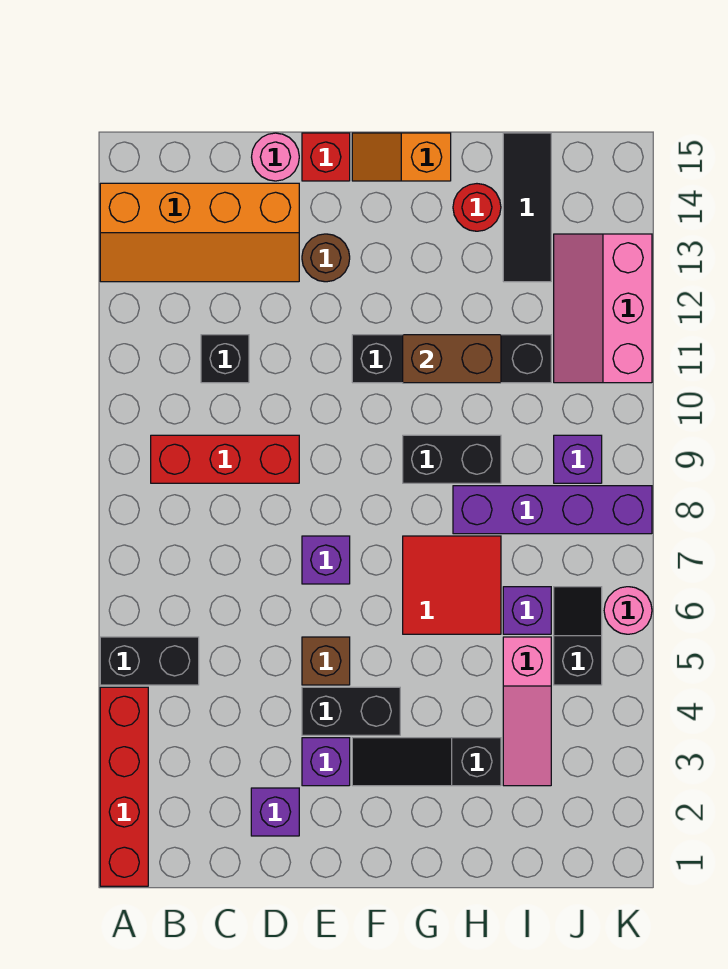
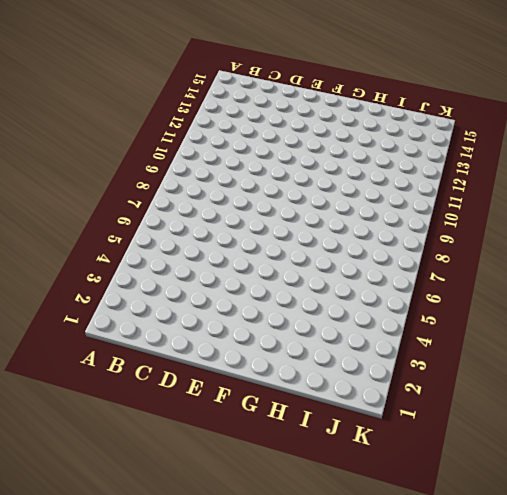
none -> red brick A1:A4 level 1
none -> black brick A5:B5 level 1
none -> orange slope A13:D14 level 1 top 14

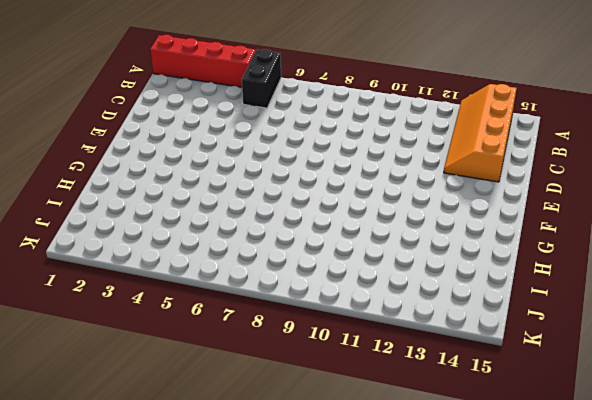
none -> red brick B9:D9 level 1
none -> black brick C11 level 1
none -> purple brick D2 level 1

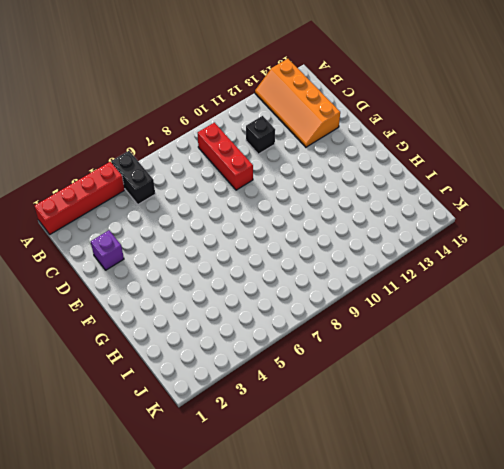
none -> pink round brick D15 level 1
none -> purple brick E3 level 1
none -> black brick E4:F4 level 1

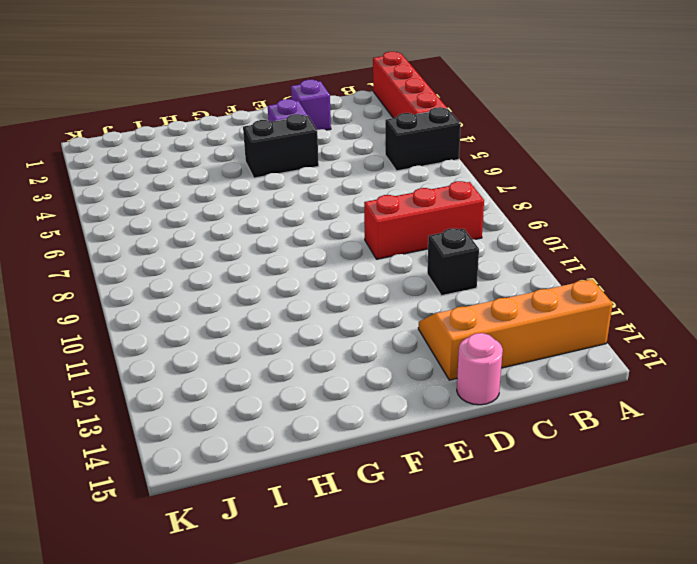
none -> brown brick E5 level 1
none -> purple brick E7 level 1
none -> brown round brick E13 level 1

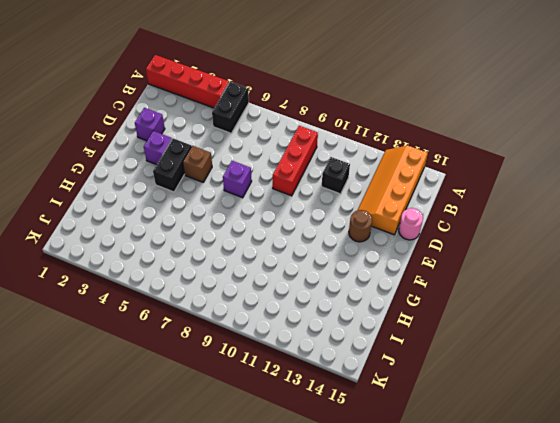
none -> red brick E15 level 1
none -> black slope F3:H3 level 1 top H
none -> black brick F11:I11 level 1

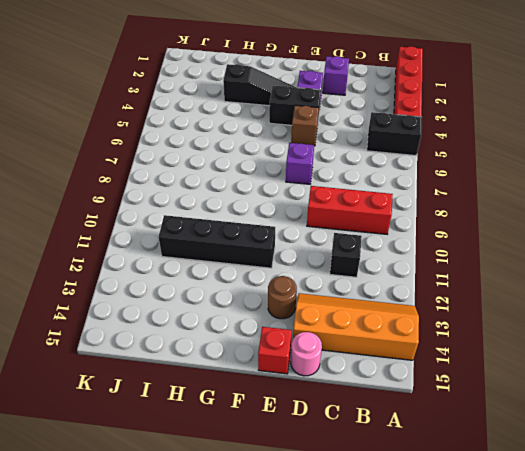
none -> orange slope F15:G15 level 1 top G
none -> red tile G6:H7 level 1
none -> black brick G9:H9 level 1

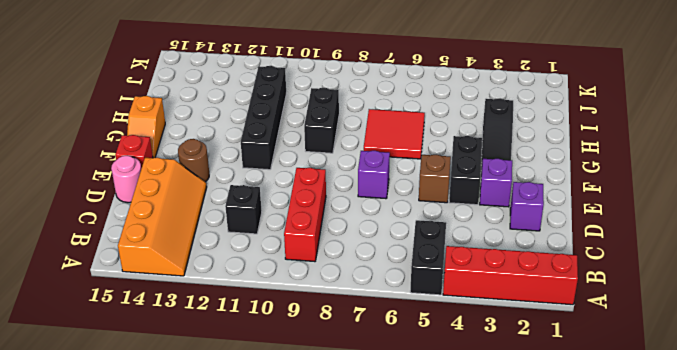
none -> purple brick H8:K8 level 1
none -> red round brick H14 level 1
none -> pink slope I3:I5 level 1 top 5

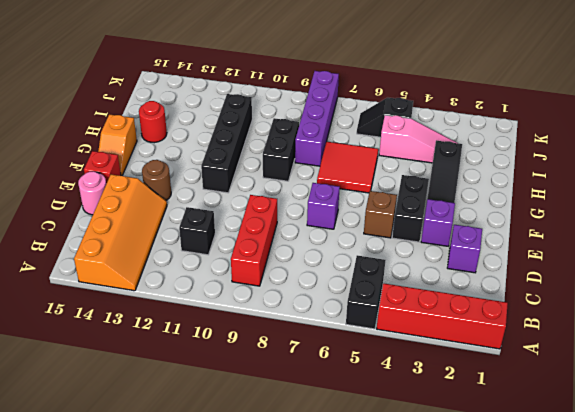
none -> purple brick I6 level 1
none -> black tile I13:I15 level 1
none -> purple brick J9 level 1

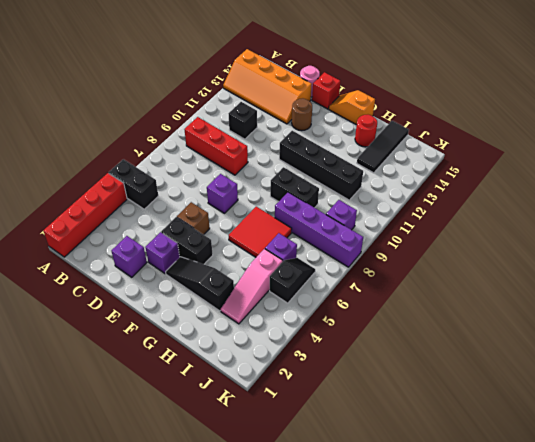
none -> pink slope J11:K13 level 1 top K
none -> pink round brick K6 level 1
none -> brown brick G11:H11 level 2

